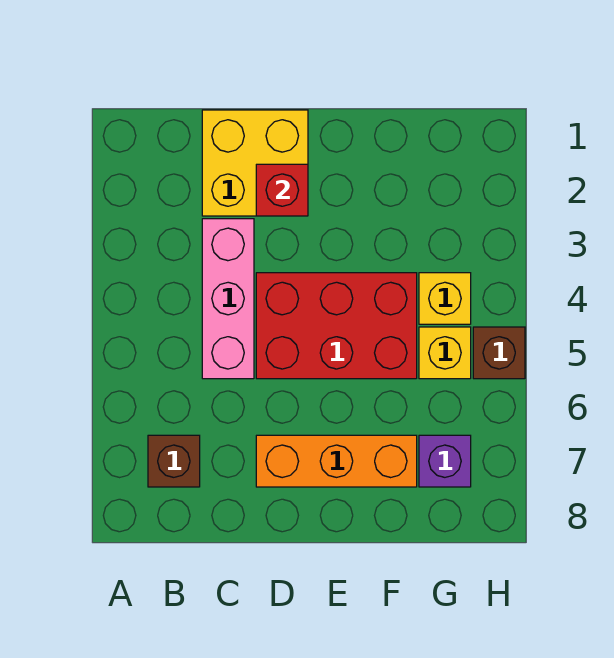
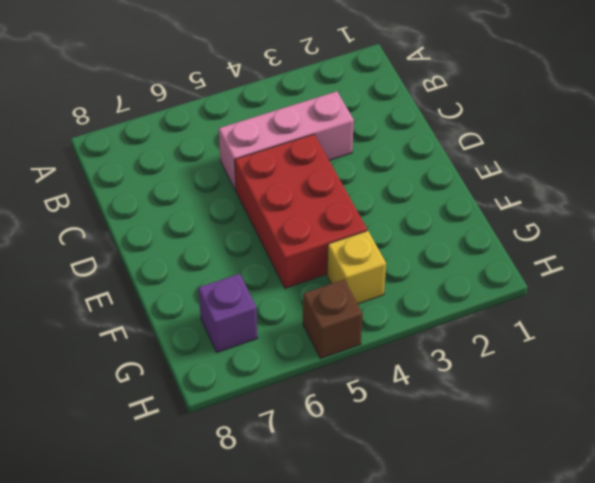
none -> brown brick B7 level 1
none -> yellow brick C1:D2 level 1

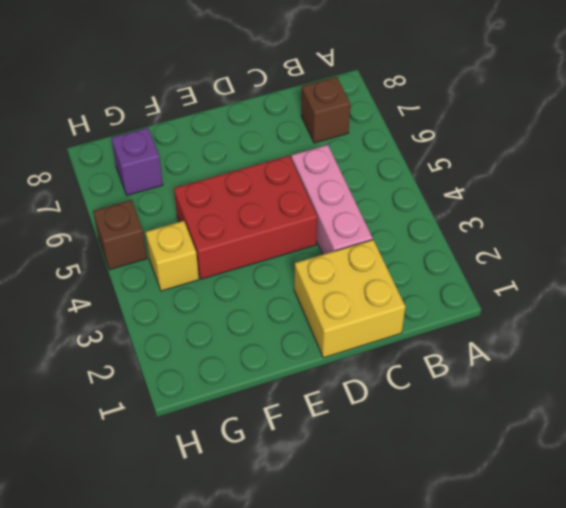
none -> orange brick D7:F7 level 1
none -> yellow brick G5 level 1

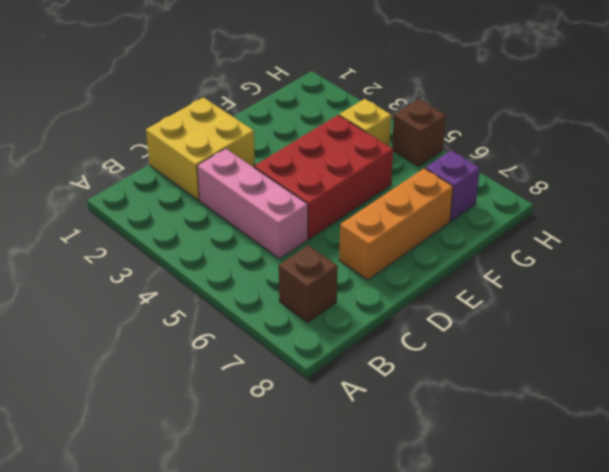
none -> yellow brick G5 level 1
none -> red brick D2 level 2

